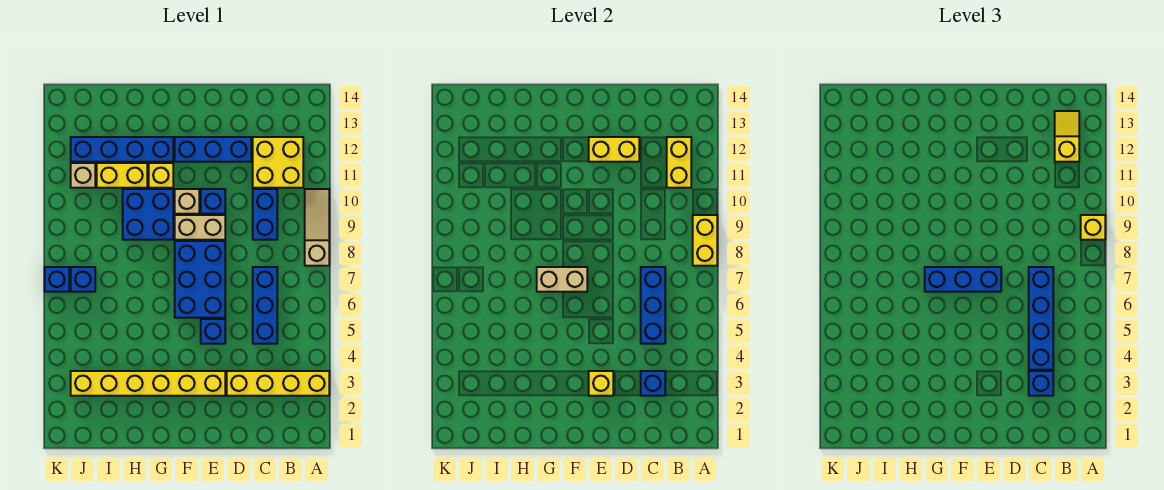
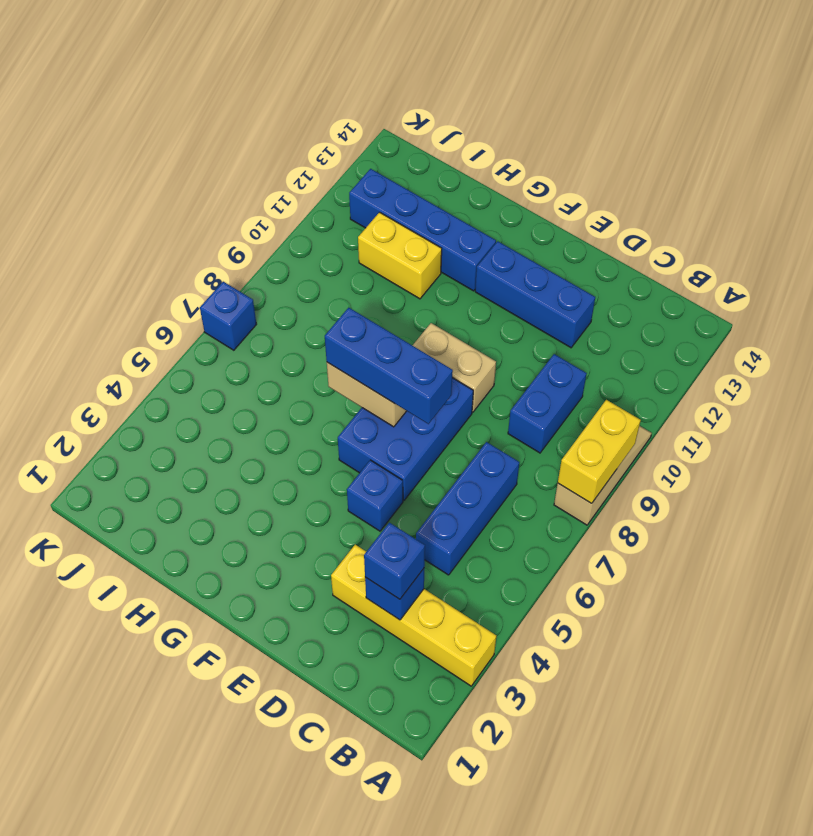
none -> yellow brick B11:C12 level 1
none -> yellow brick E3:J3 level 1
none -> blue brick E10 level 1
none -> tan brick F10 level 1

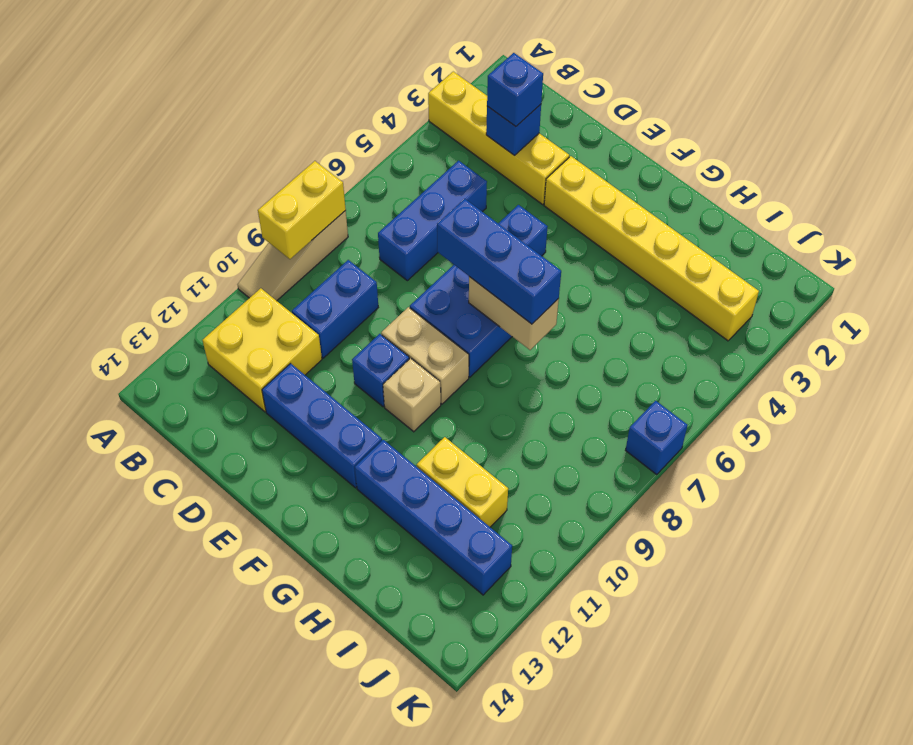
none -> blue brick G9:H10 level 1
none -> yellow brick G11 level 1
none -> blue brick J7 level 1
none -> tan brick J11 level 1

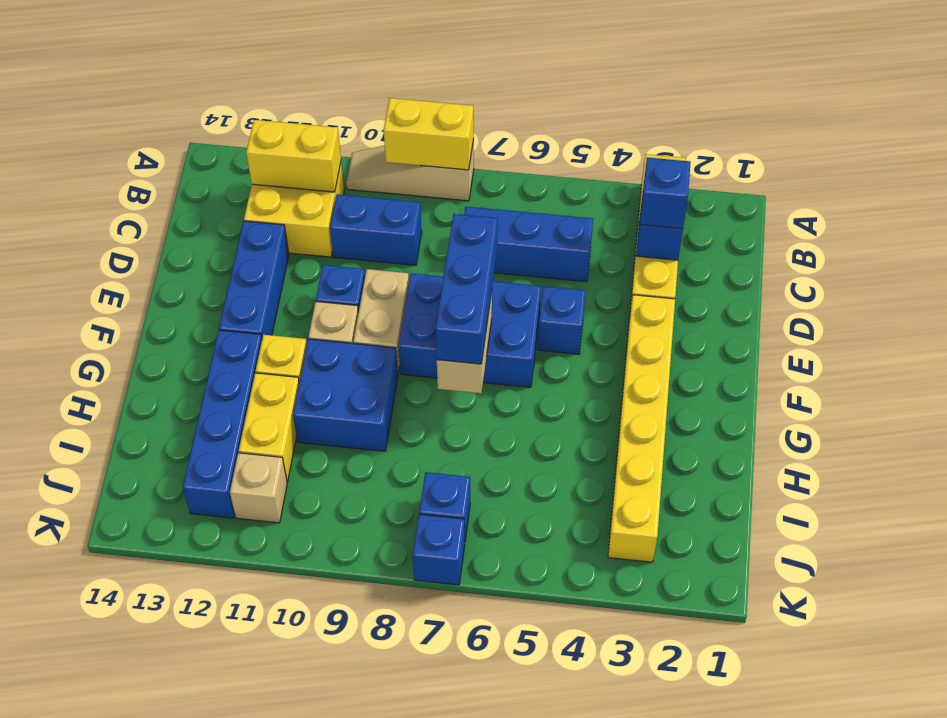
none -> blue brick C5:C7 level 2
none -> yellow brick D12:E12 level 2
none -> yellow brick E3 level 2
none -> yellow brick A9 level 3

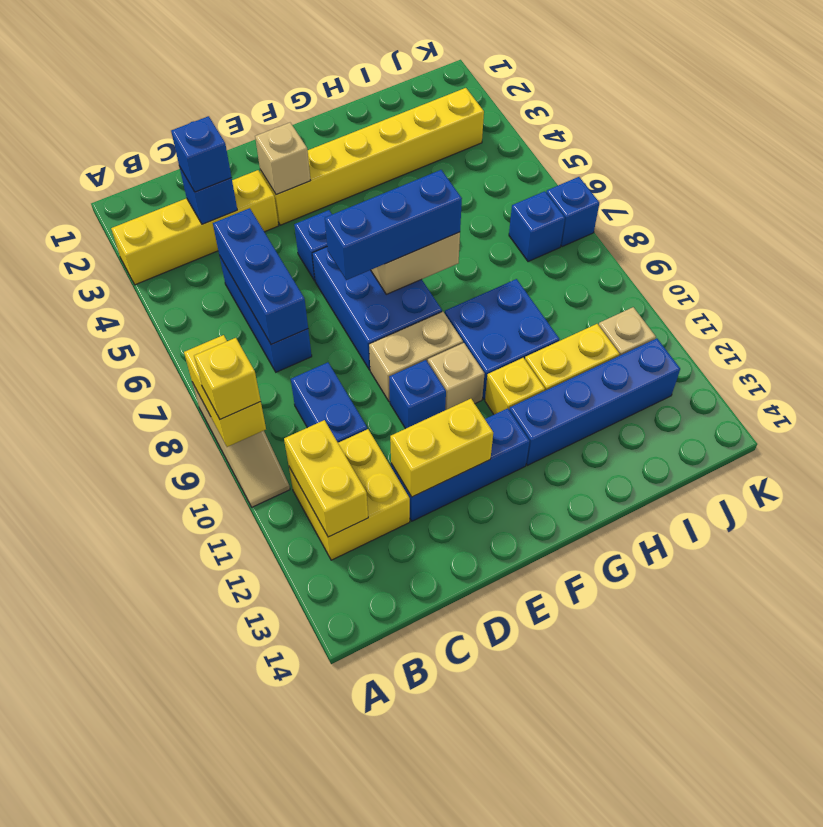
tan brick E3 level 2 -> yellow brick E3 level 2
none -> yellow slope B12:B13 level 3 top 12
none -> blue brick C4:C7 level 3

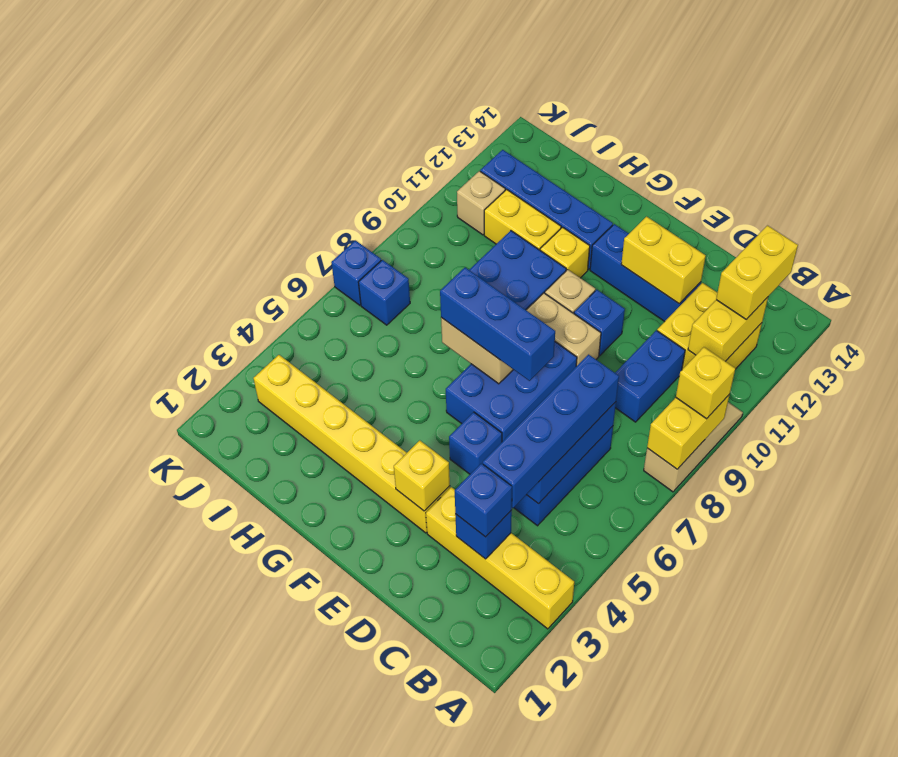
yellow brick B12:B13 level 3 -> yellow slope B12:B13 level 3 top 12

